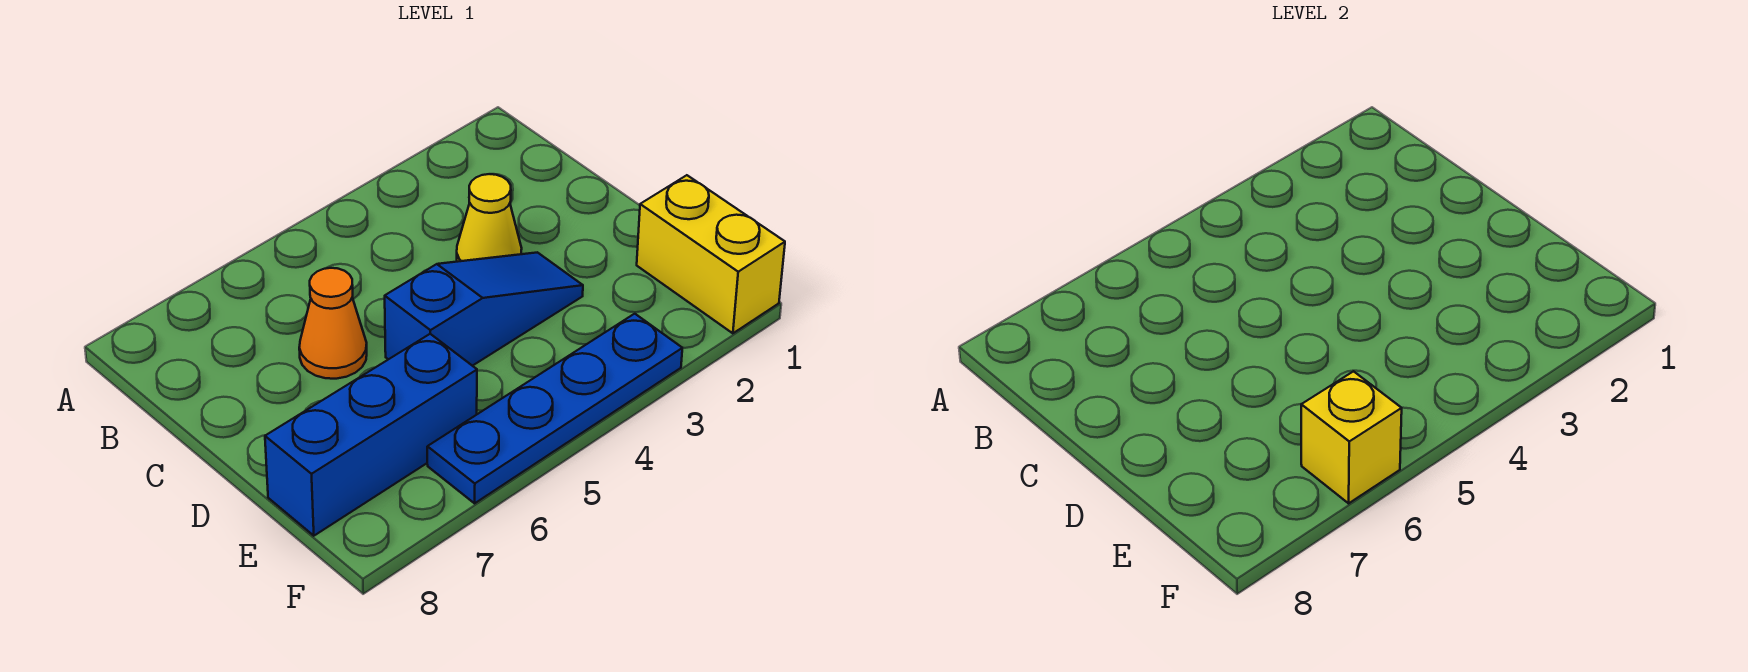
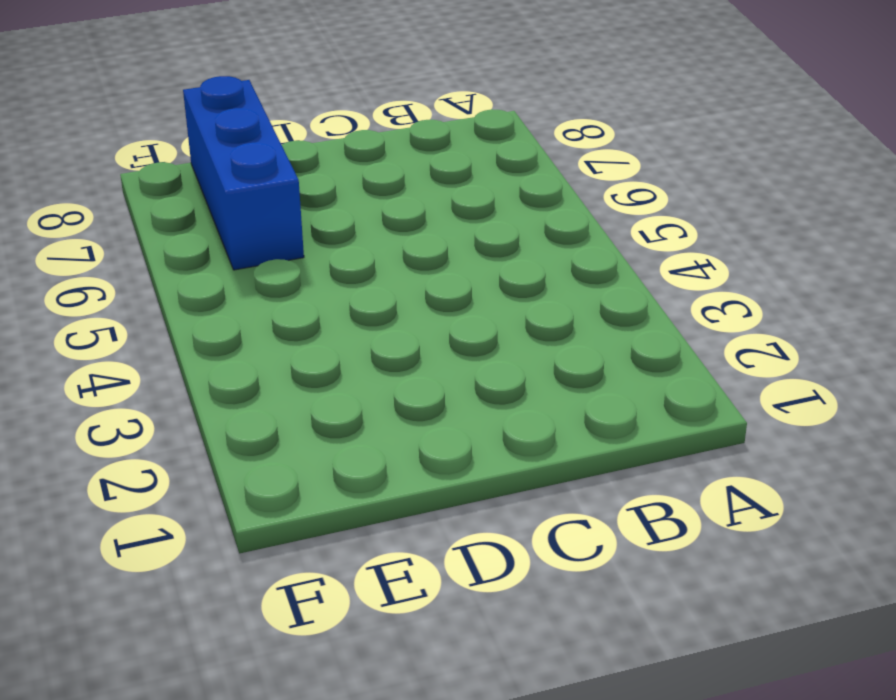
none -> yellow cone C3 level 1
none -> orange cone C6 level 1

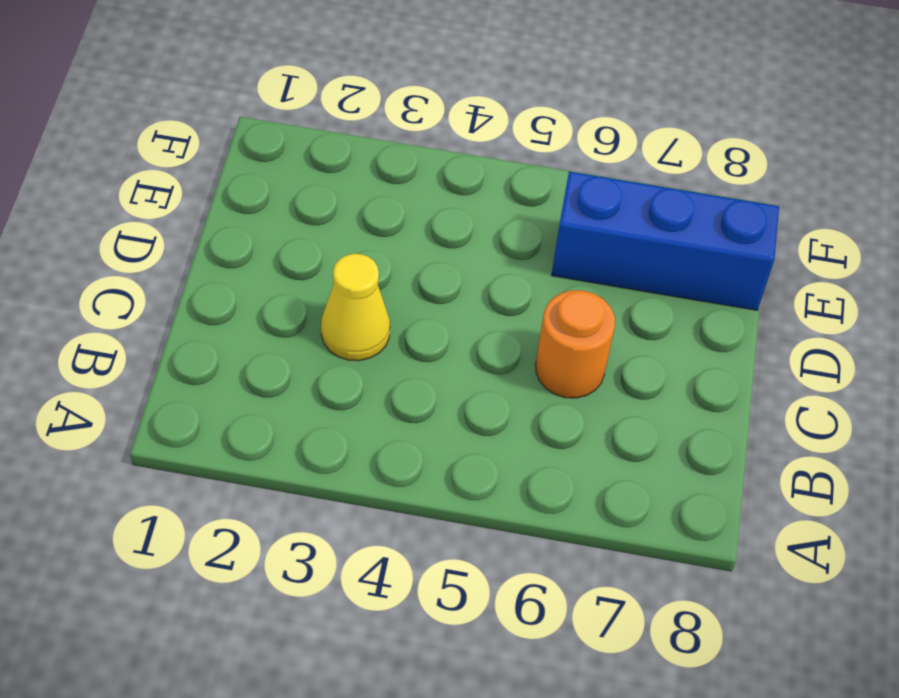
orange round brick C6 level 1 -> orange cone C6 level 1
none -> blue slope D3:D5 level 1 top 5
none -> yellow brick E1:F1 level 1

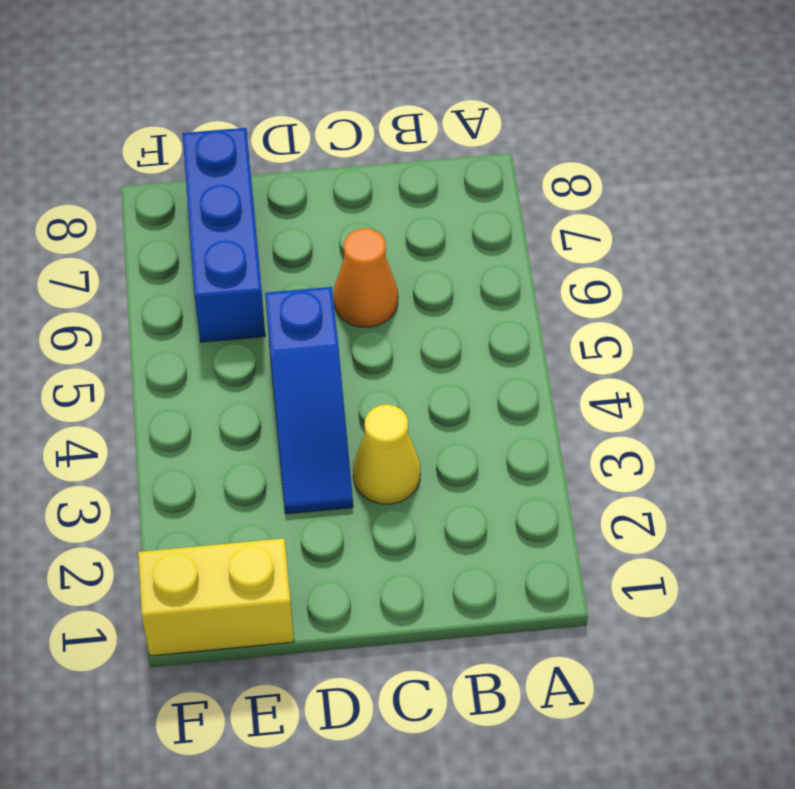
none -> blue plate F3:F6 level 1
none -> yellow brick F6 level 2

